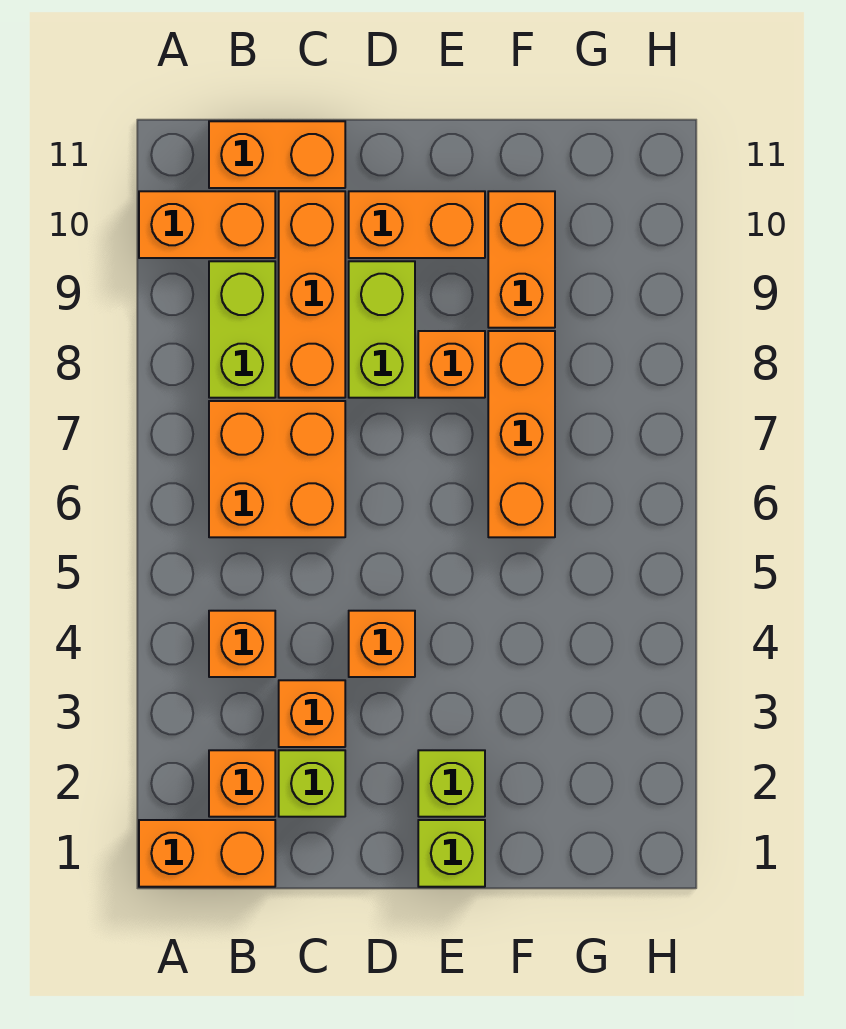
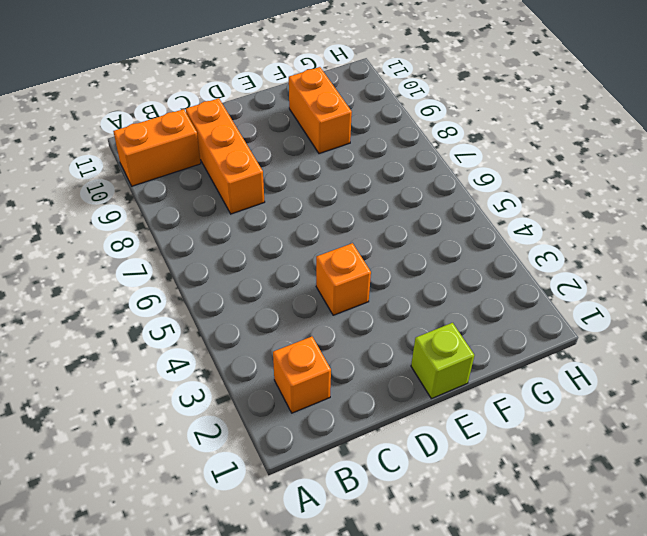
none -> orange brick A1:B1 level 1
none -> orange brick B4 level 1
none -> orange brick B6:C7 level 1

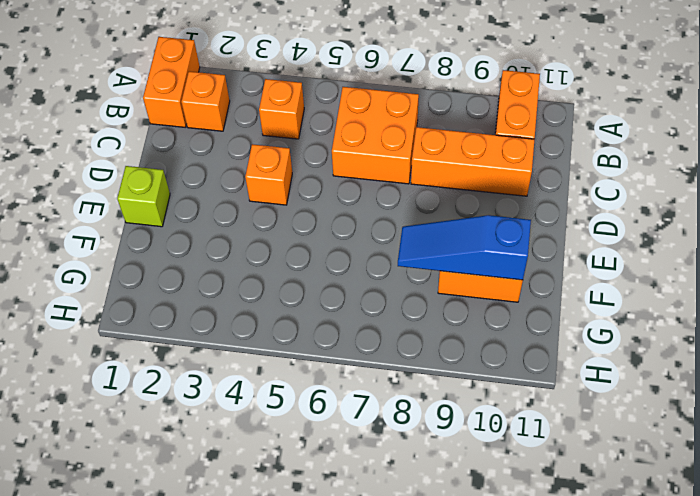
blue slope F8:F10 level 2 top 10 -> none
none -> lime brick B8:B9 level 1
none -> orange brick B11:C11 level 1
none -> lime brick C2 level 1

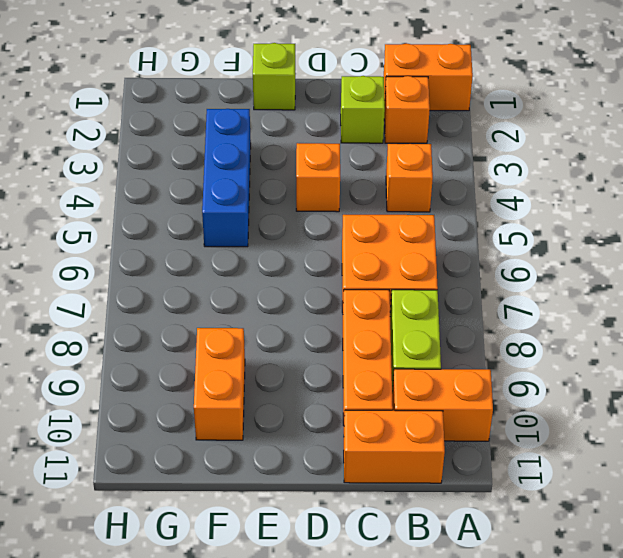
blue brick F3:F5 level 1 -> none
none -> orange brick C3 level 1
none -> lime brick D8:D9 level 1
none -> orange brick D10:E10 level 1

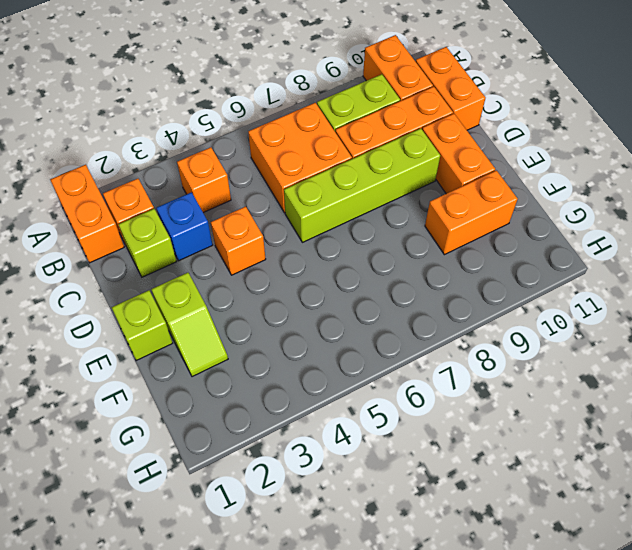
blue brick C3 level 1 -> orange brick C3 level 1
lime brick D6:D9 level 1 -> lime brick D8:D9 level 1
lime slope E2:F2 level 1 top E -> lime brick E2 level 1
none -> orange brick E8 level 1
none -> orange brick F6:F8 level 1

